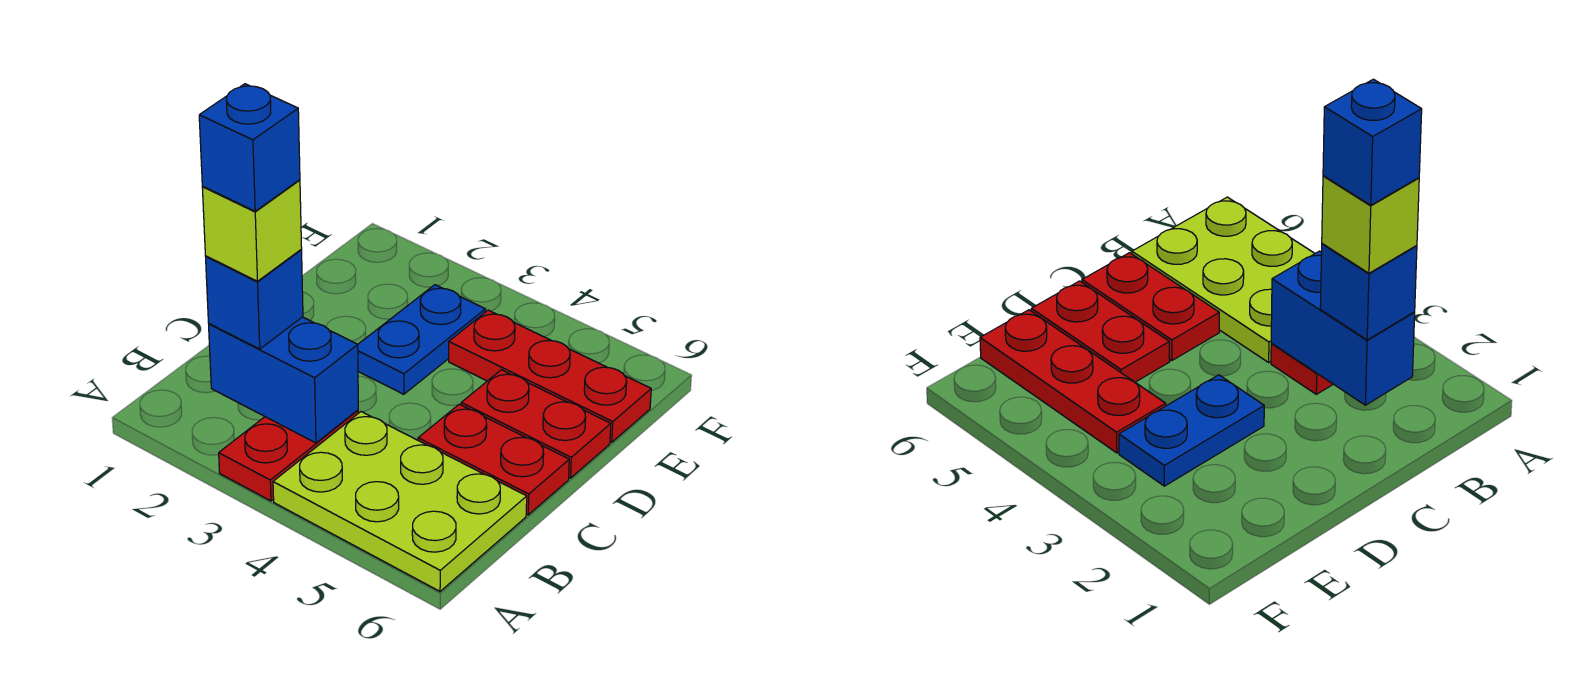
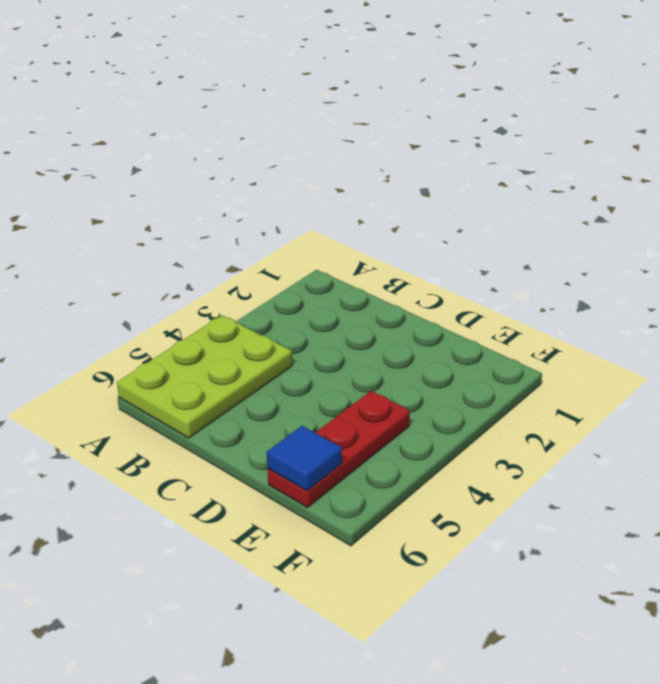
blue tile E6 level 2 -> none
none -> red plate A3:B3 level 1
none -> red plate C5:C6 level 1

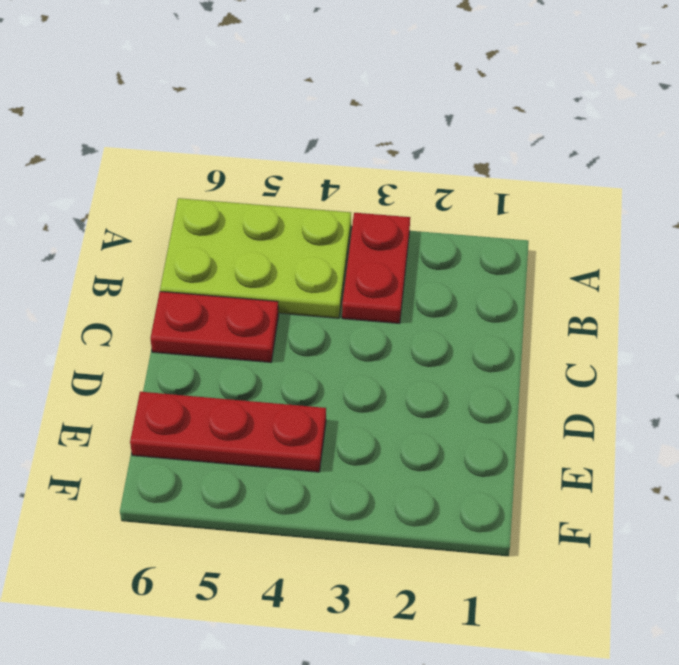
none -> blue plate D3:E3 level 1
none -> red plate D5:D6 level 1

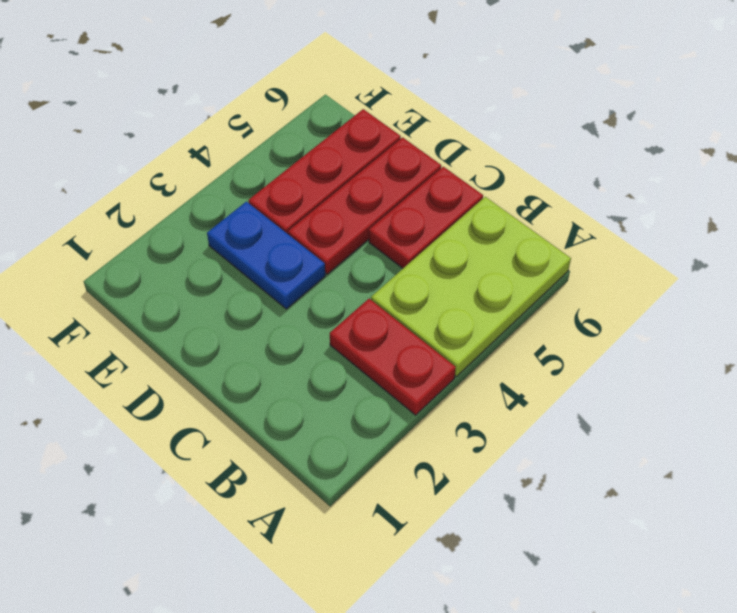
red plate D4:D6 level 1 -> red plate D5:D6 level 1
none -> blue brick B2:B3 level 2
none -> blue brick B2 level 3

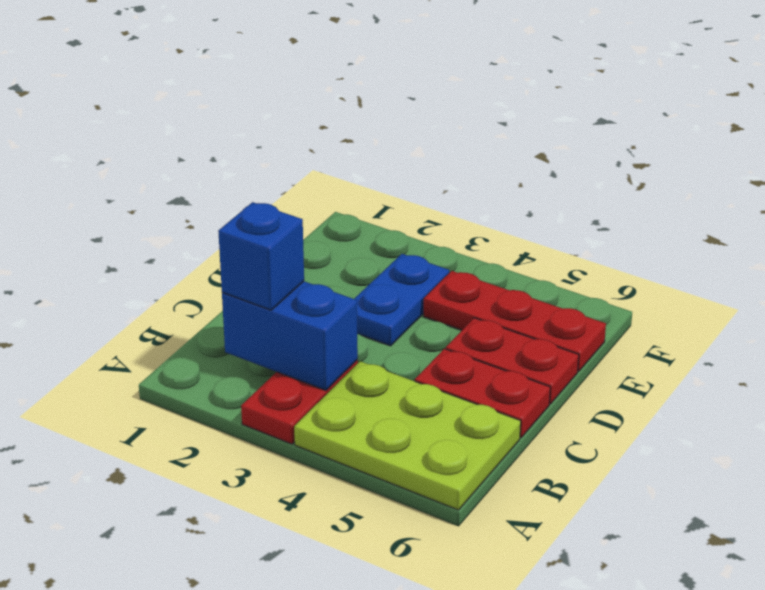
none -> lime brick B2 level 4
none -> blue brick B2 level 5

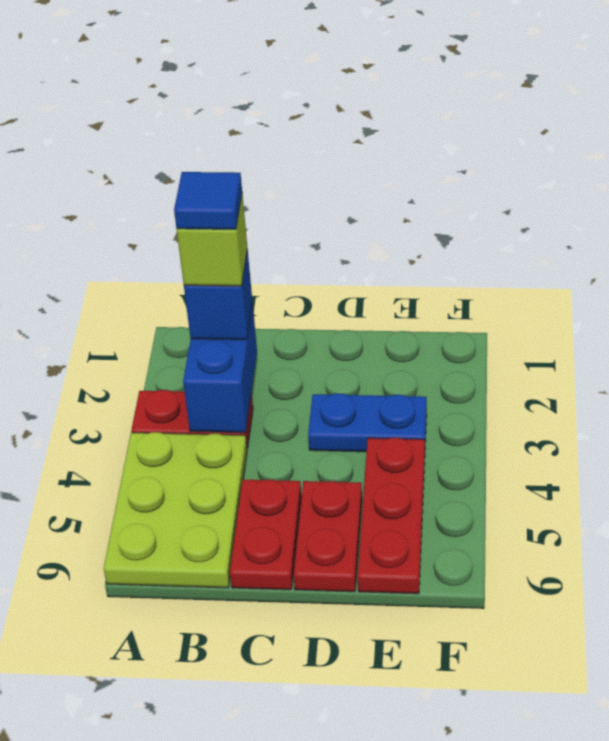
blue tile B2 level 5 -> blue brick B2 level 5

